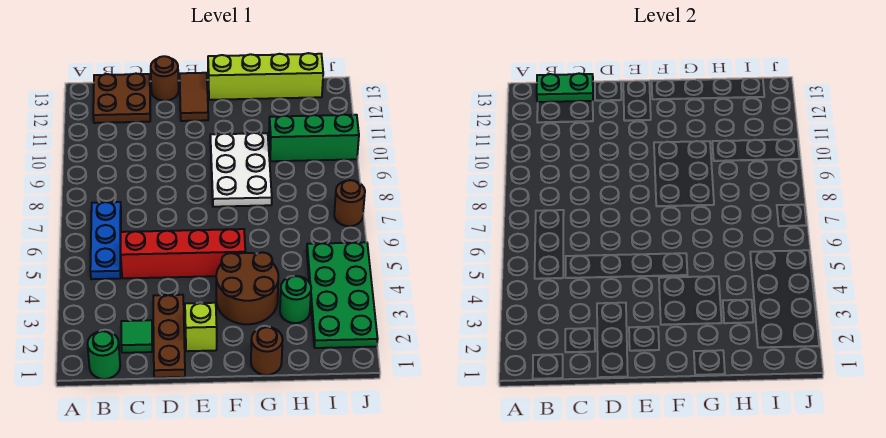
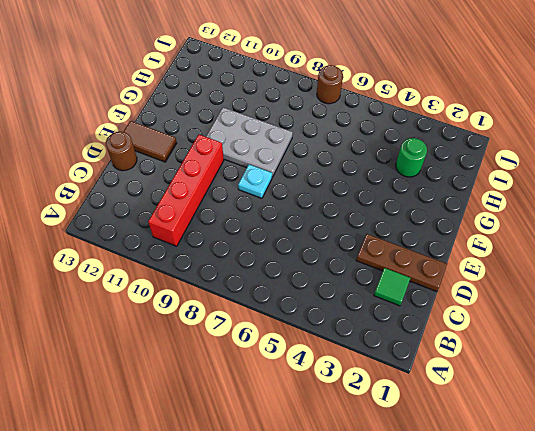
red brick B10:E10 level 1 -> red brick C5:F5 level 1
cyan plate E8 level 1 -> none
grey plate F8:G10 level 1 -> white plate F8:G10 level 1
none -> green round brick B1 level 1
none -> blue plate B5:B7 level 1
none -> brown plate B12:C13 level 1

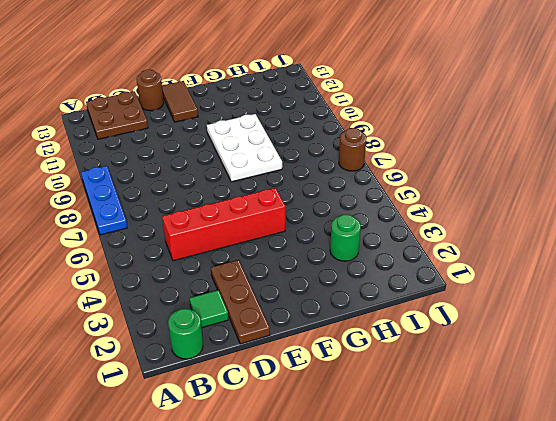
blue plate A7:A9 level 1 -> blue plate B5:B7 level 1
none -> lime brick E2 level 1
none -> brown round brick F3:G4 level 1
none -> lime brick F13:I13 level 1

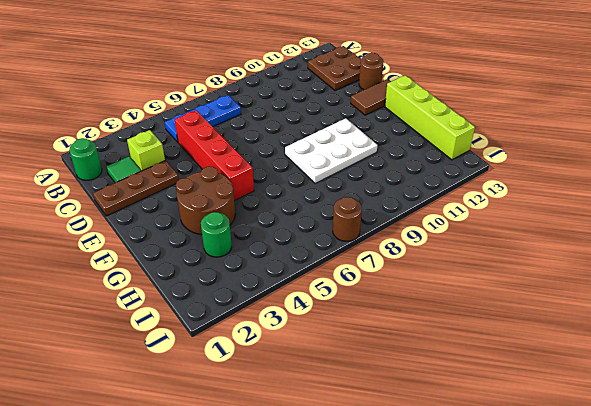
lime brick C3 level 1 -> lime brick E2 level 1
none -> brown round brick G1 level 1
none -> green brick H10:J10 level 1
none -> green plate I2:J5 level 1

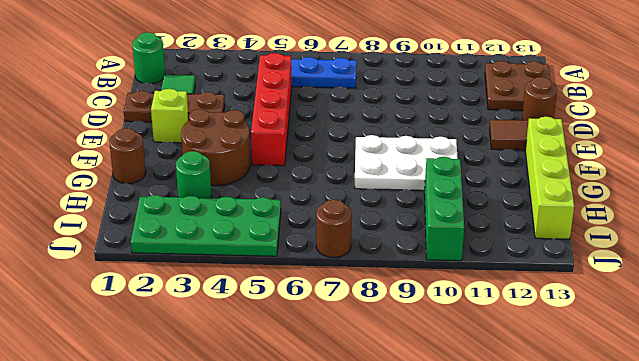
none -> green plate B13:C13 level 2

